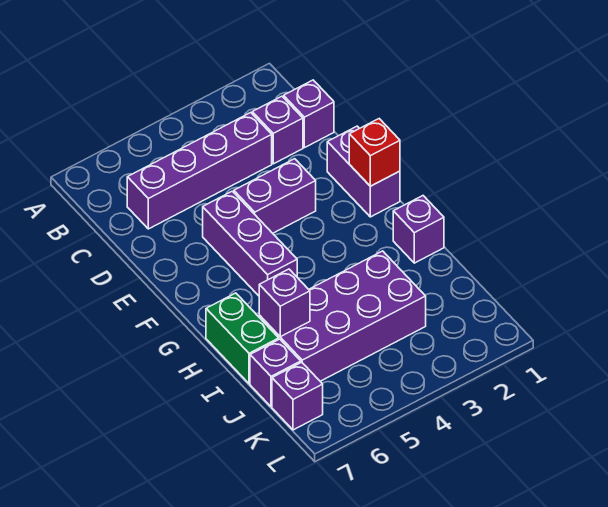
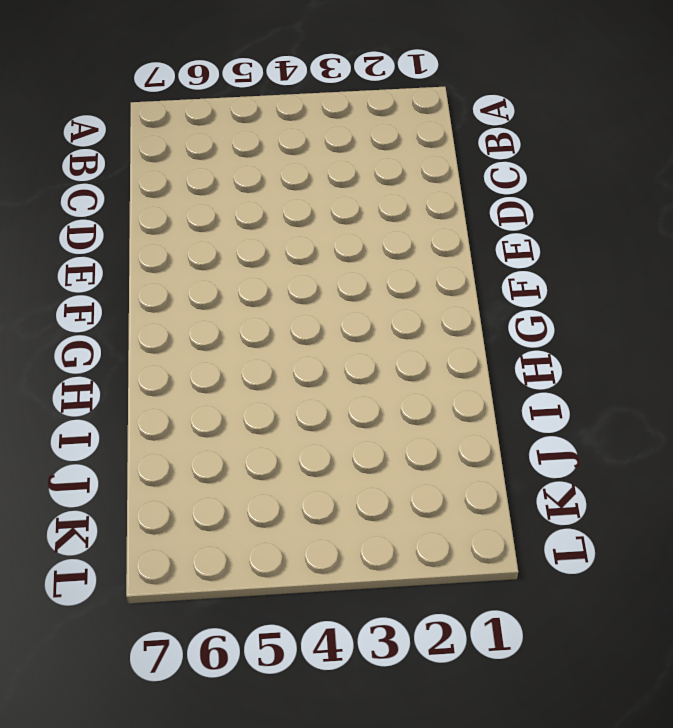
none -> purple brick C1 level 1
none -> purple brick C2 level 1
none -> purple brick C3:C6 level 1

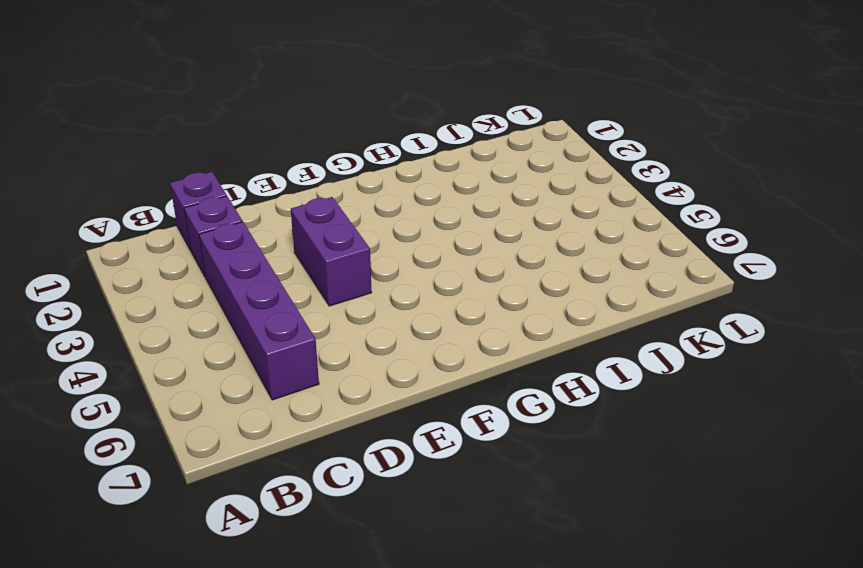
none -> purple brick E1:F1 level 1
none -> purple brick E5:G5 level 1
none -> purple brick H1 level 1

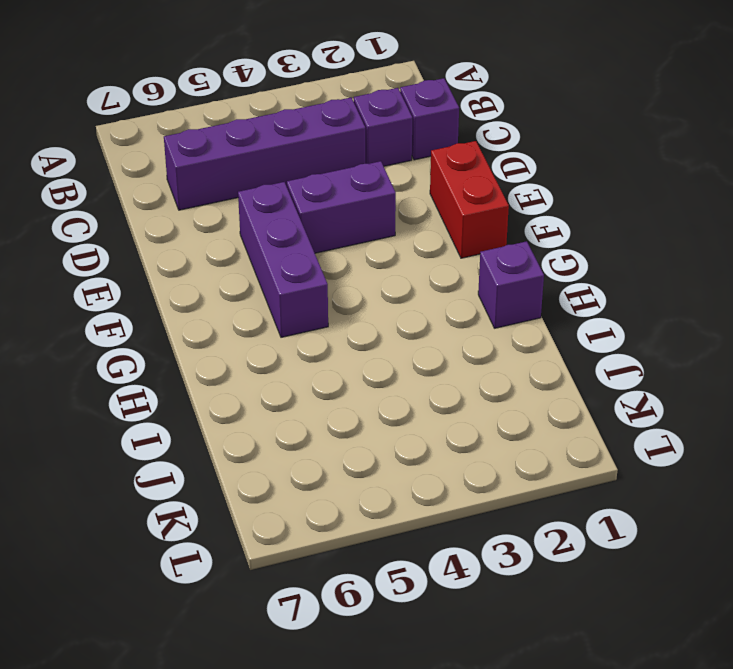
red brick E1:F1 level 1 -> purple brick E1:F1 level 1
none -> green brick H7:I7 level 1
none -> purple brick I3:J6 level 1
none -> purple brick J7 level 1

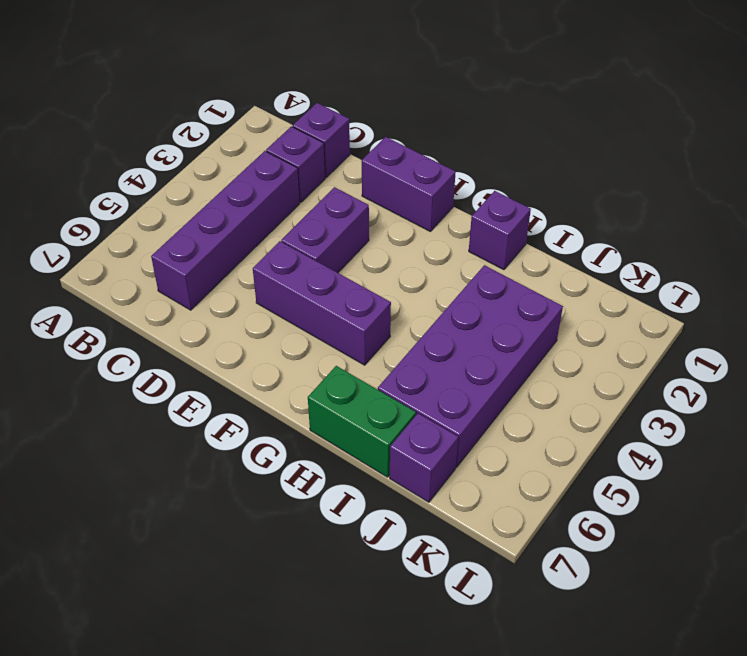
none -> purple brick K7 level 1
none -> red brick F1 level 2
none -> purple brick I6 level 2

